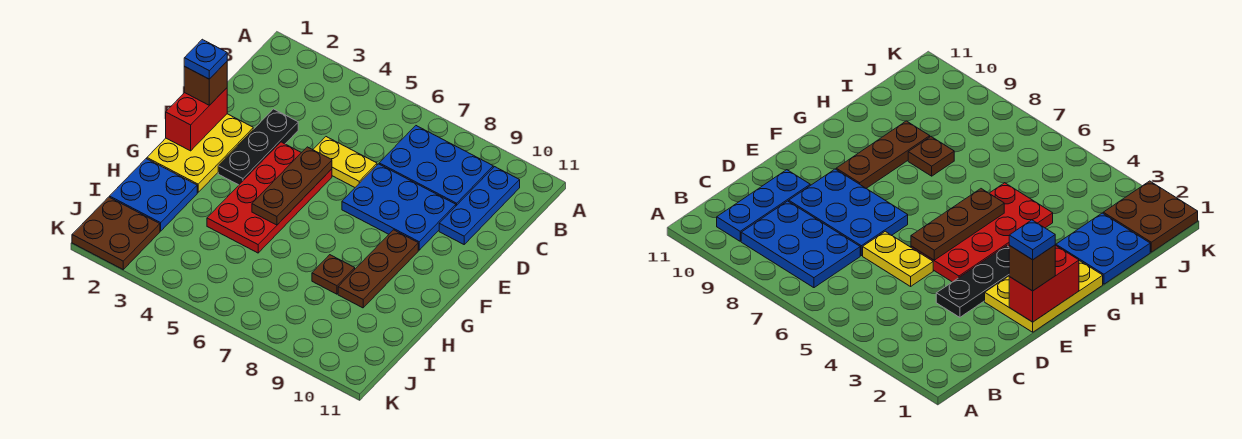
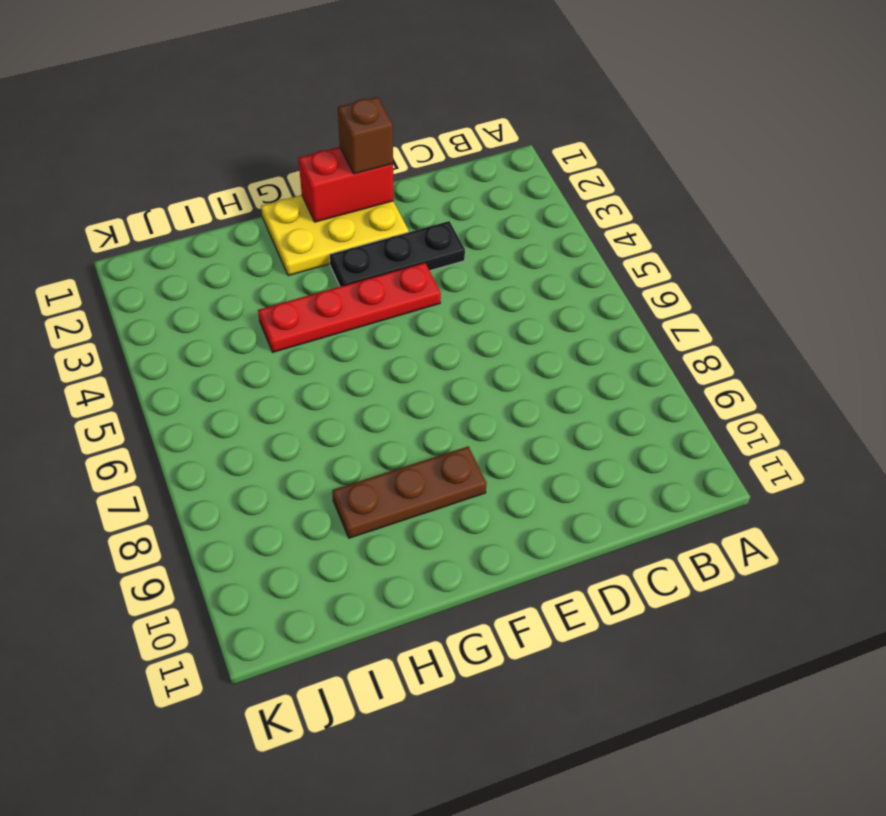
red plate E4:H4 level 1 -> red plate E4:H5 level 1
none -> blue plate B7:C9 level 1
none -> blue plate B10:D10 level 1
none -> yellow plate D5:D6 level 1

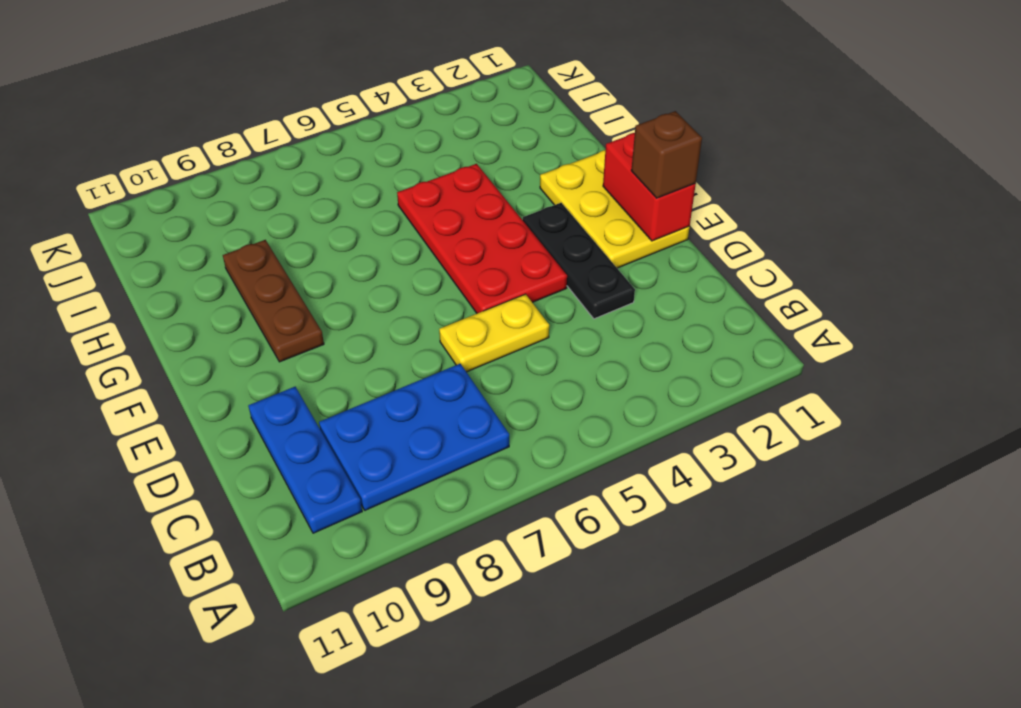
none -> blue plate D7:E9 level 1
none -> blue plate H1:I2 level 1
none -> brown plate H8 level 1

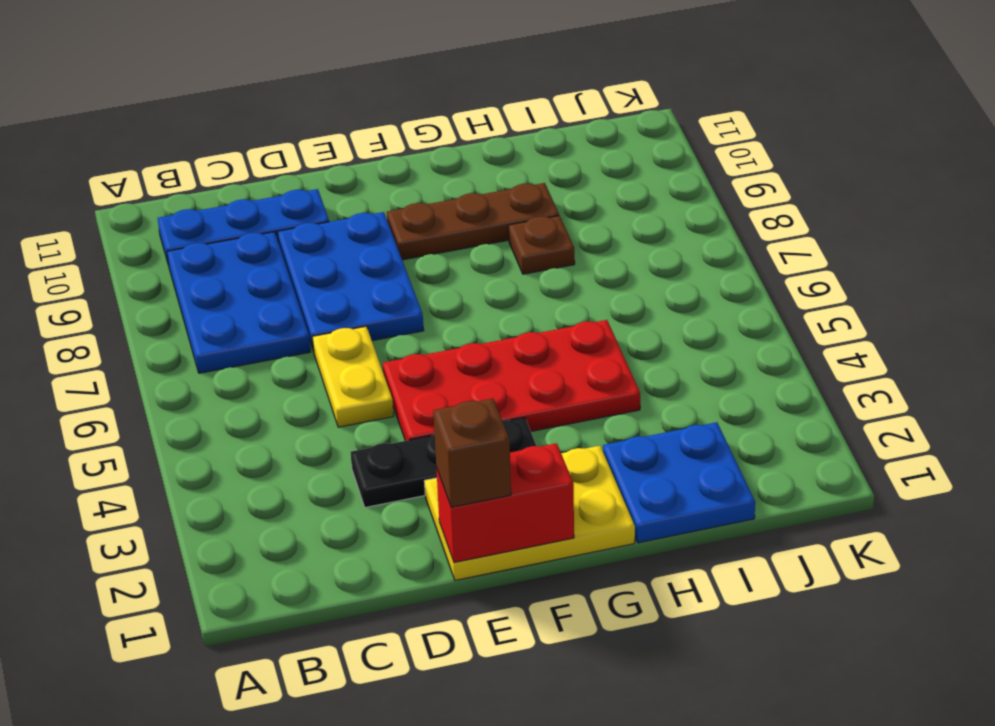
none -> brown plate J1:K2 level 1
none -> brown plate E5:G5 level 2
none -> blue plate E1 level 4

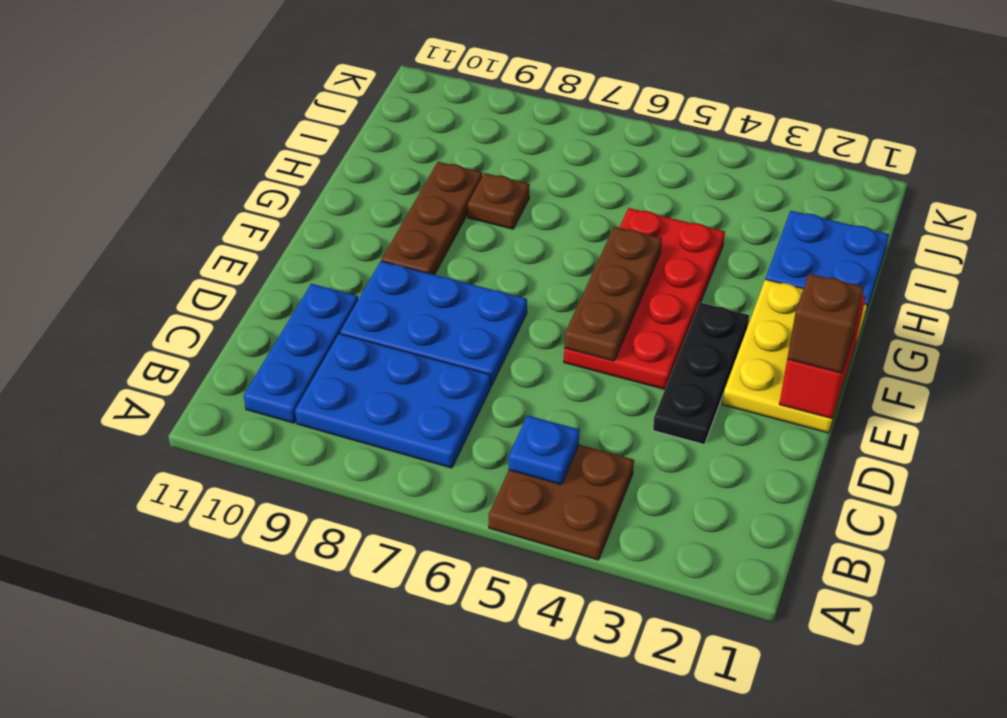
brown plate A4:B5 level 1 -> brown plate J1:K2 level 1
blue plate B5 level 2 -> blue plate E1 level 4
none -> yellow plate D5:D6 level 1

